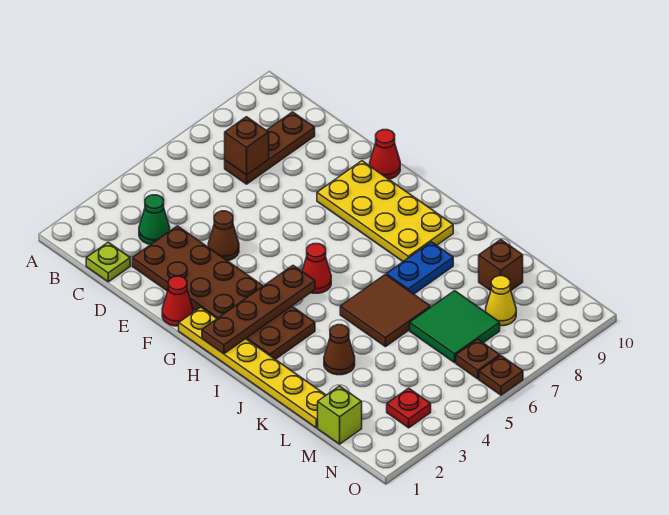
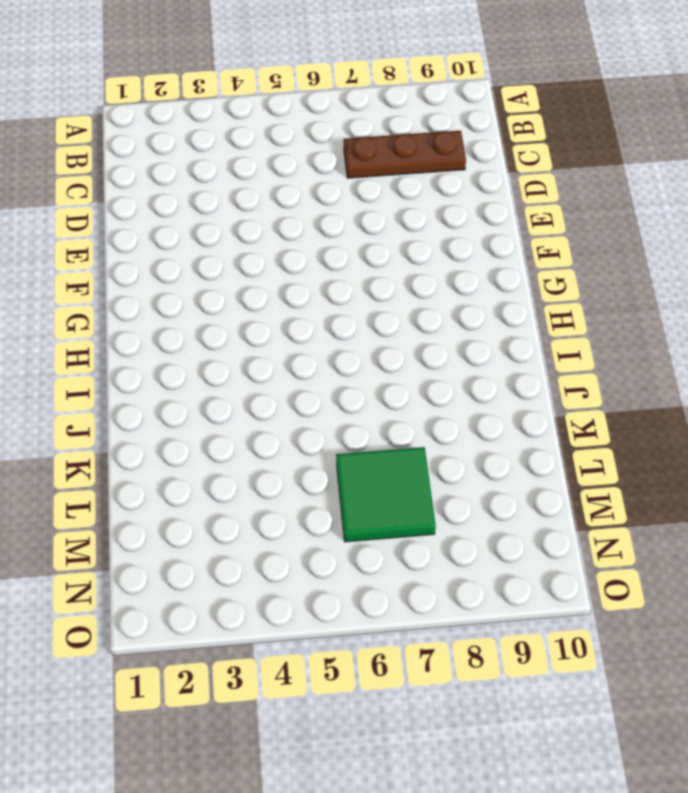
none -> lime plate C1 level 1
none -> green cone C3 level 1
none -> brown plate D2:I3 level 1

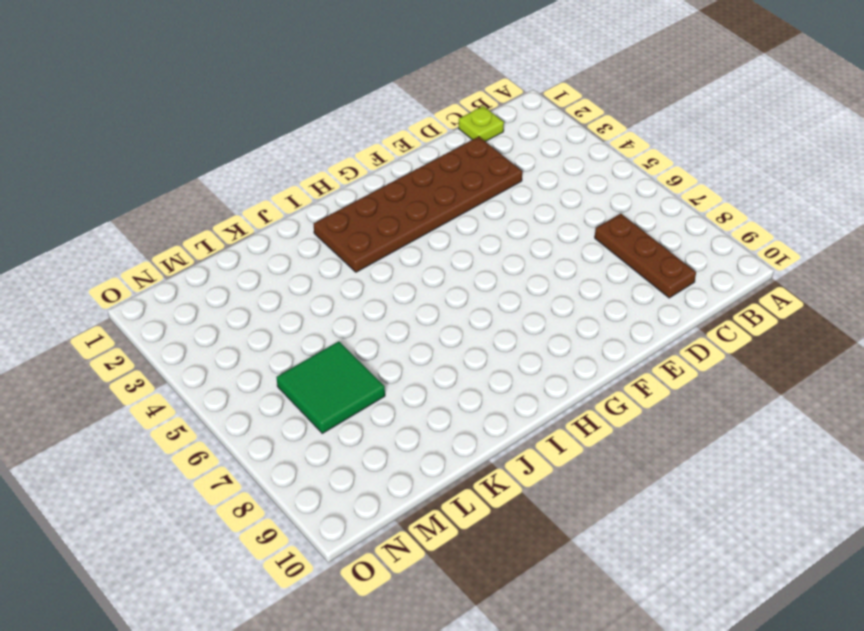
none -> green cone C3 level 1
none -> brown cone E4 level 1
none -> red cone F1 level 1

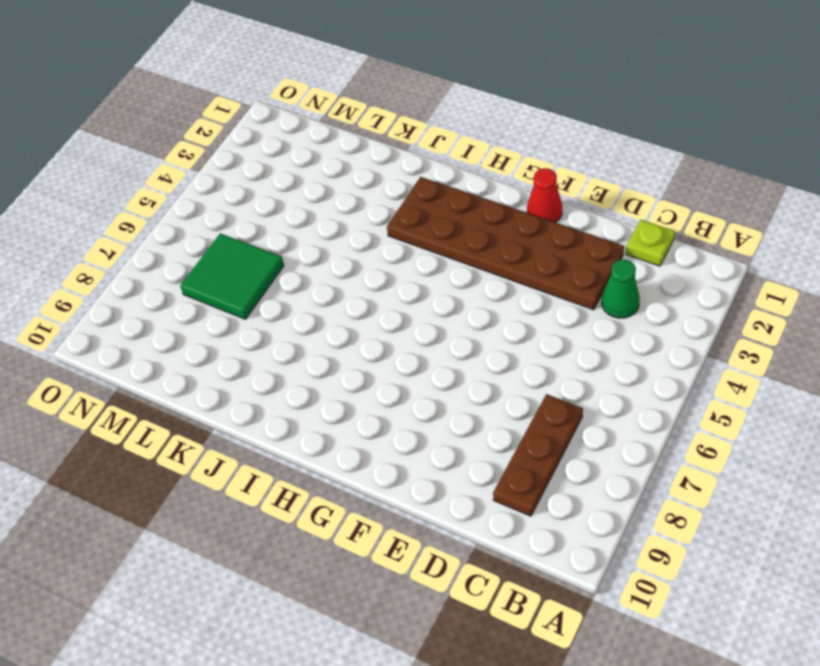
none -> brown cone E4 level 1
none -> yellow plate F8:I9 level 1
none -> red cone F10 level 1

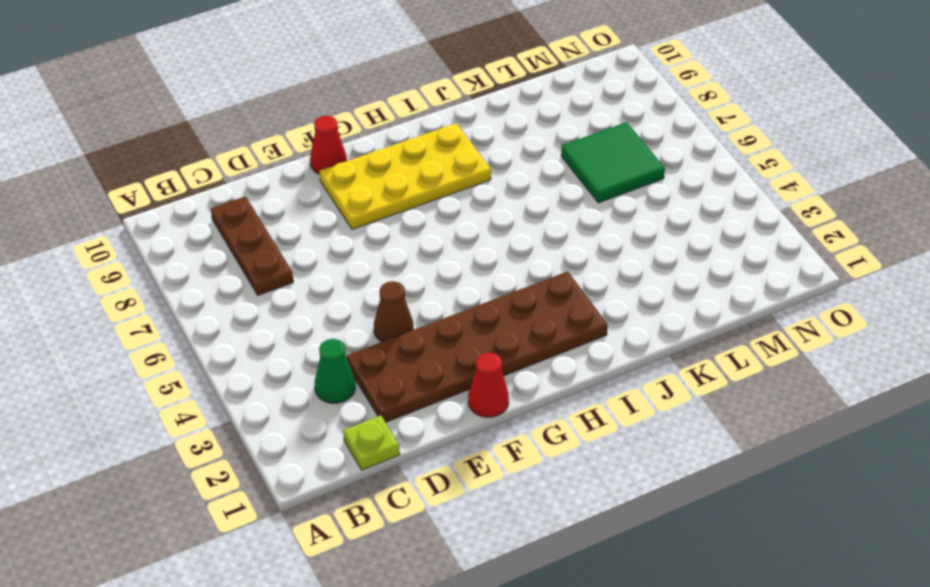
none -> yellow plate G1:L1 level 1
none -> red cone H5 level 1
none -> brown tile J5:K6 level 1

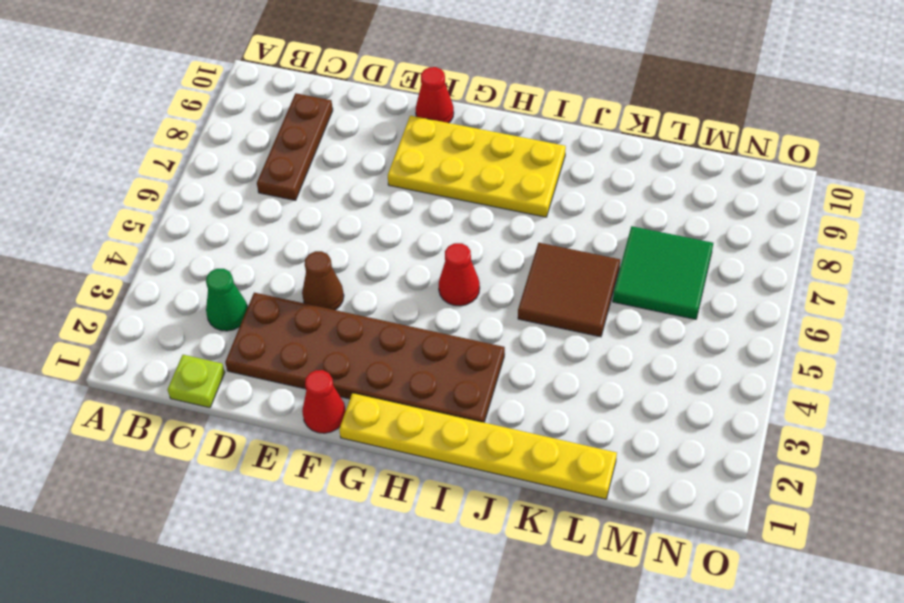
none -> blue plate J7:J8 level 1
none -> brown cone K3 level 1
none -> brown brick L9 level 1

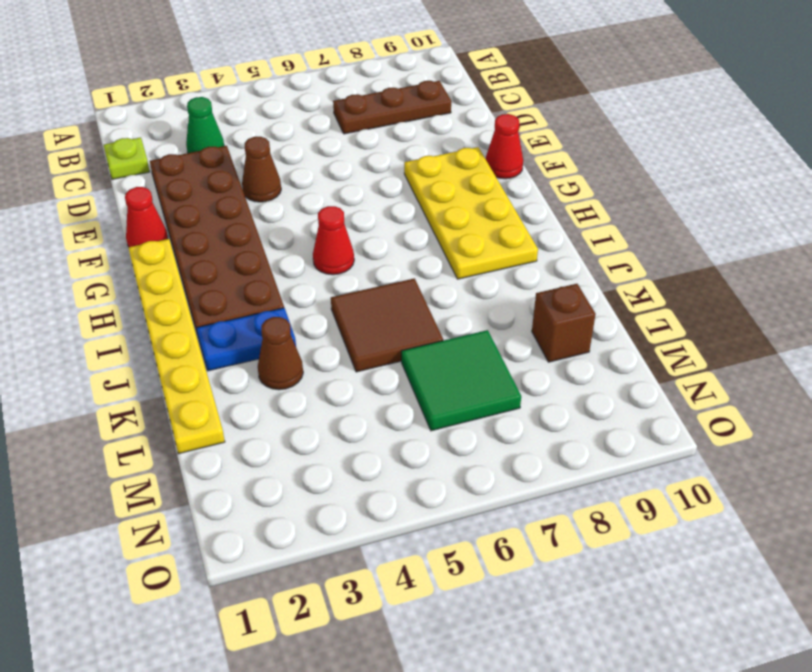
blue plate J2:J3 level 1 -> blue plate J7:J8 level 1
none -> lime brick M1 level 1
none -> yellow cone M8 level 1
none -> red plate N3 level 1

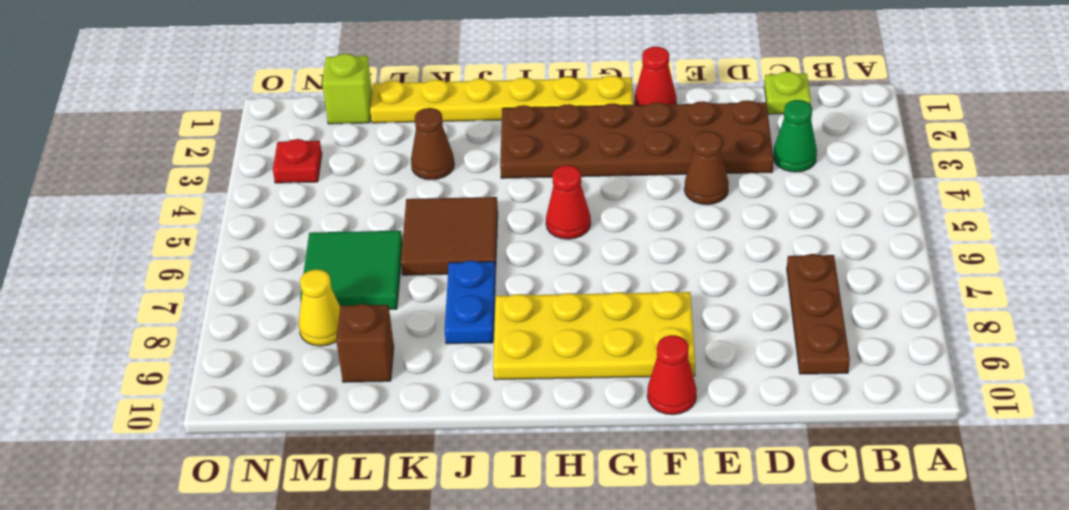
none -> brown plate N6 level 1
none -> brown plate O6 level 1
none -> brown brick C7 level 2

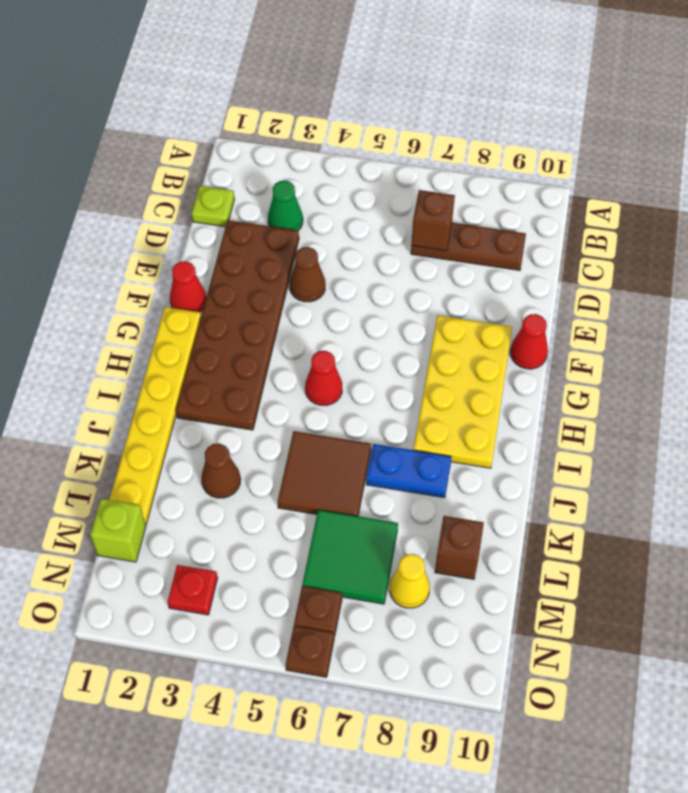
none -> brown plate H1:H4 level 2

